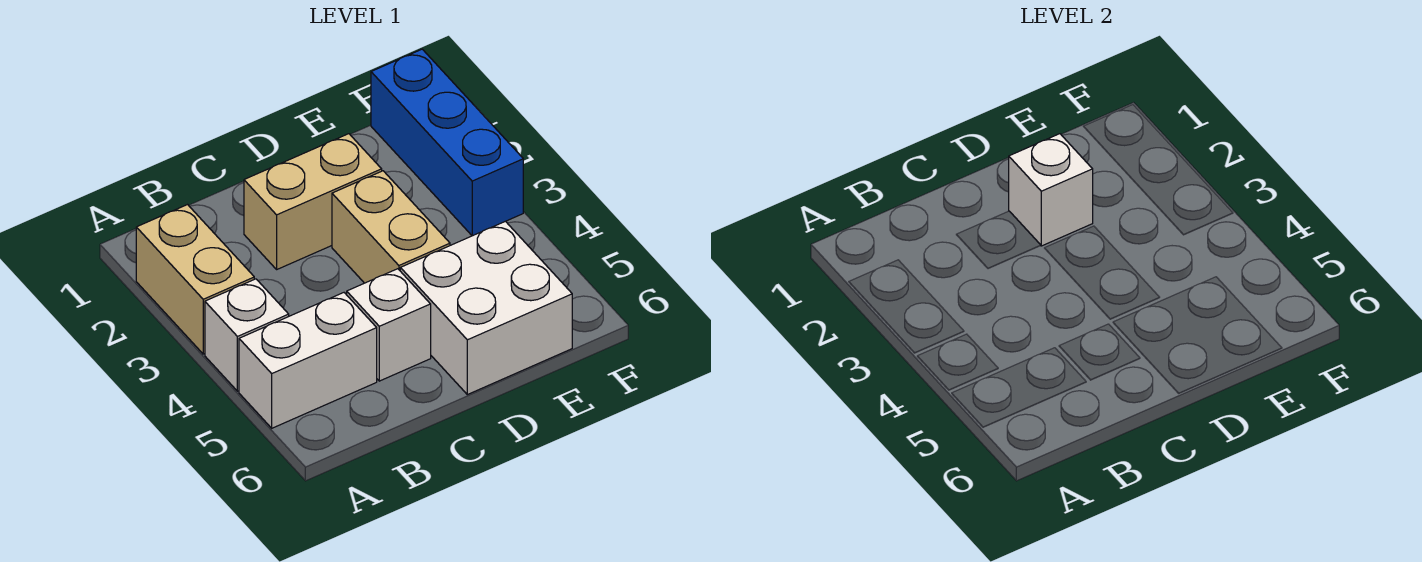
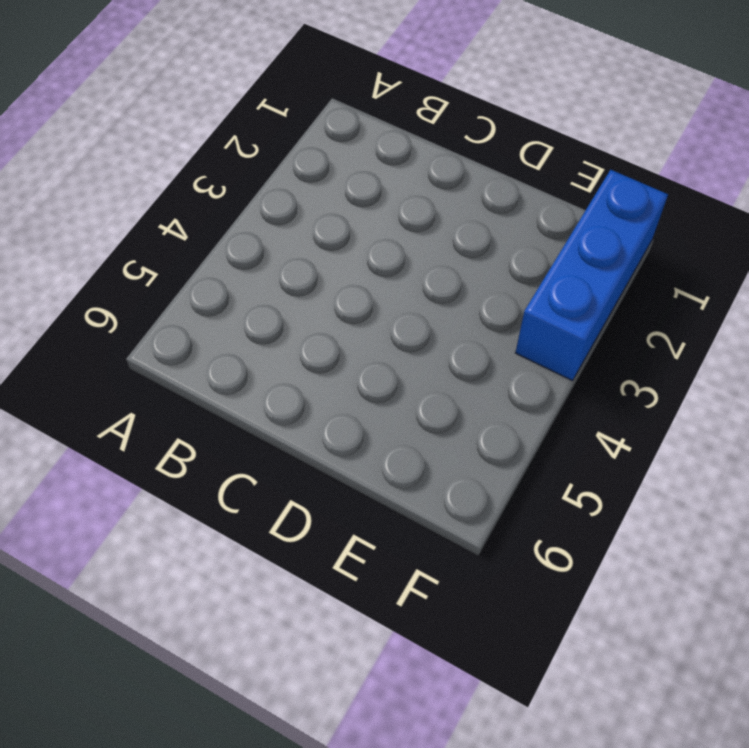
none -> tan brick A2:A3 level 1
none -> white brick A4 level 1

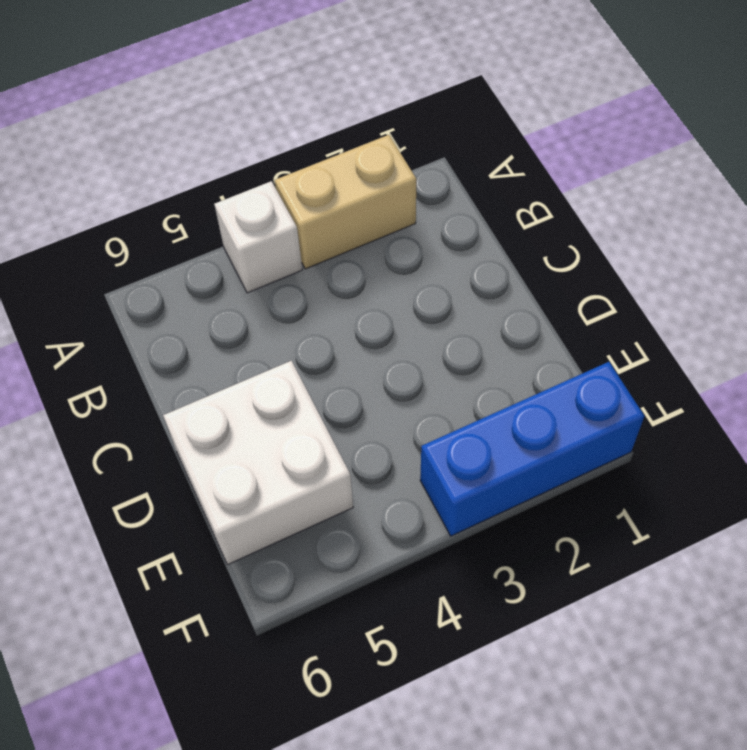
none -> white brick A5:B5 level 1
none -> tan brick C2:D2 level 1

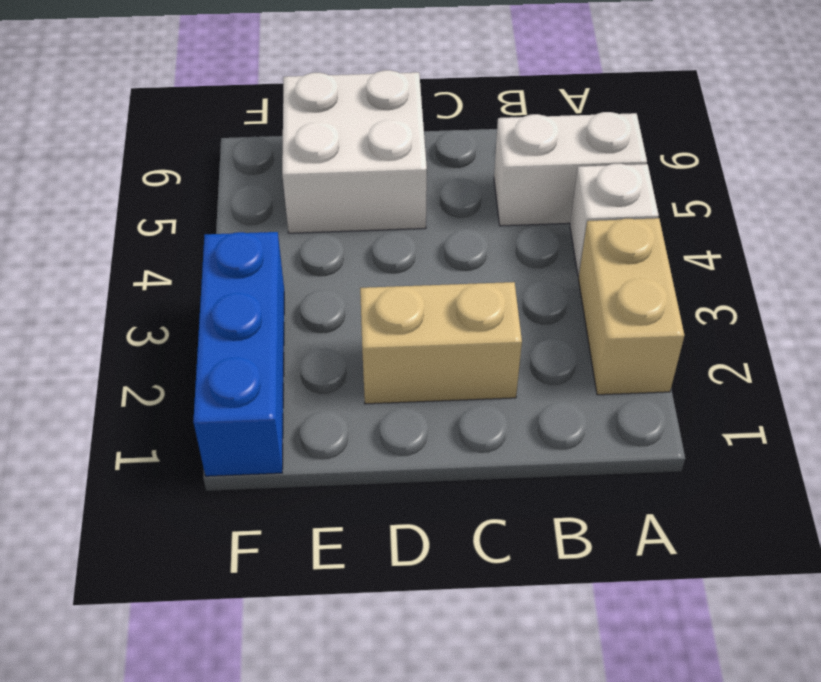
none -> white brick C5 level 1
none -> tan brick D3:D4 level 1

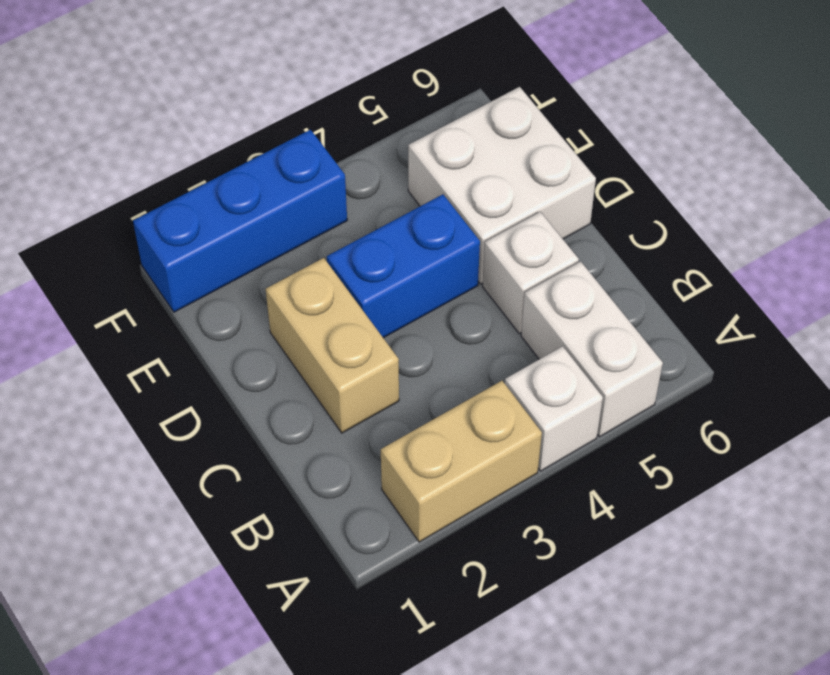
blue brick D3:D4 level 1 -> tan brick D3:D4 level 1
none -> white brick D2 level 2

